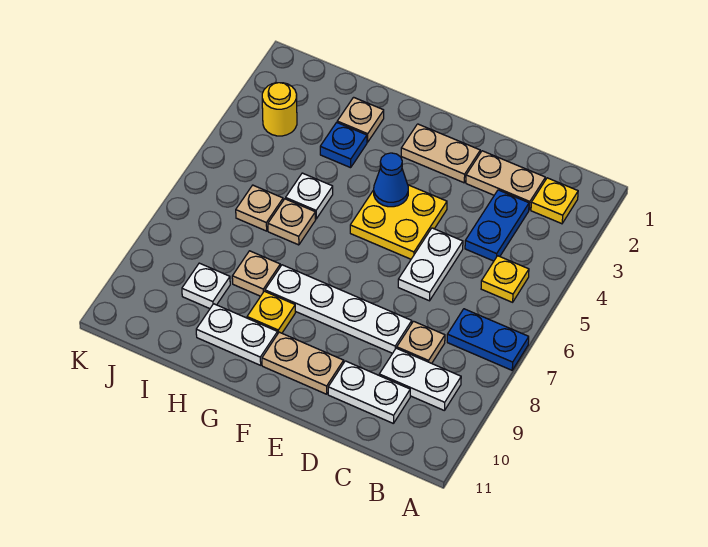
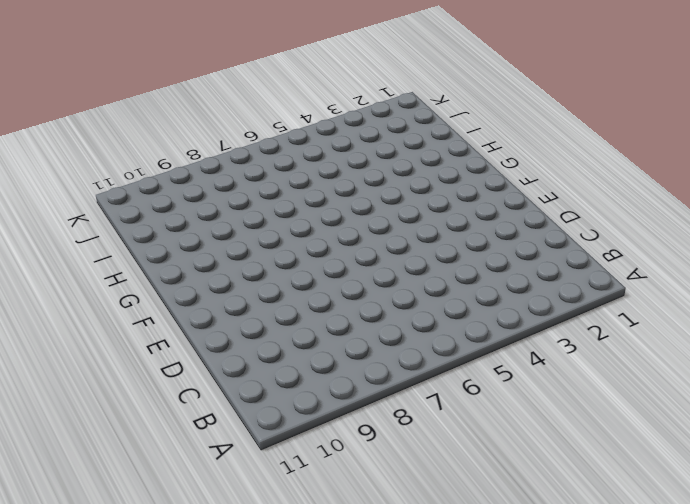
none -> blue plate A7:B7 level 1
none -> yellow plate B2 level 1
none -> yellow plate B5 level 1

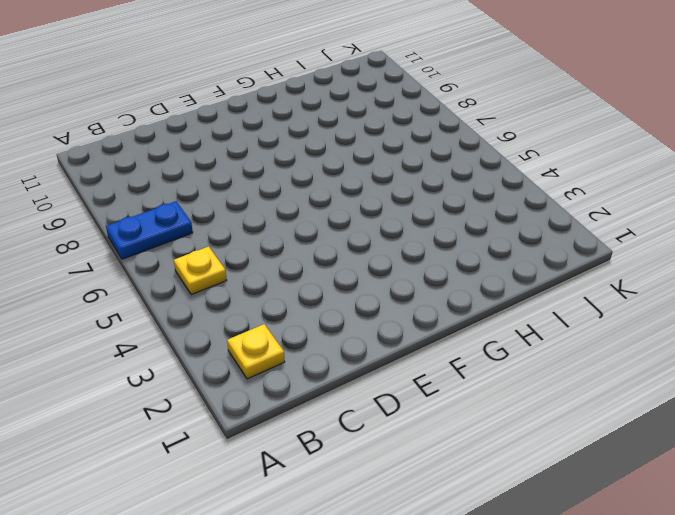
none -> white plate B9:C9 level 1
none -> tan plate C2:D2 level 1
none -> blue plate C3:C4 level 1

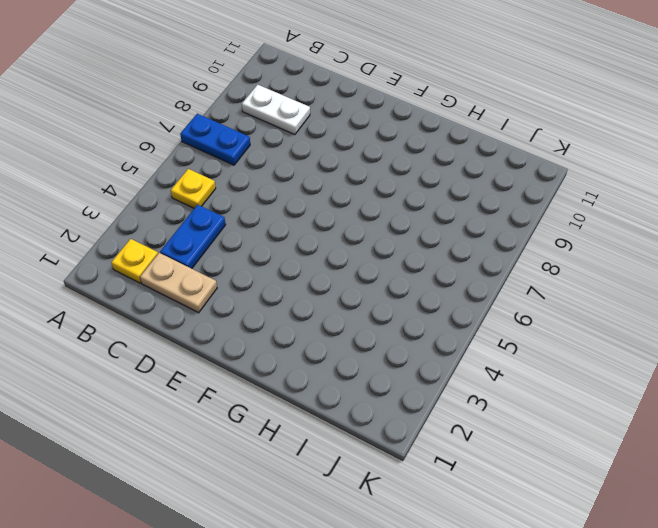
none -> tan plate C8 level 1
none -> white plate C10:D10 level 1
none -> white plate D5:D6 level 1

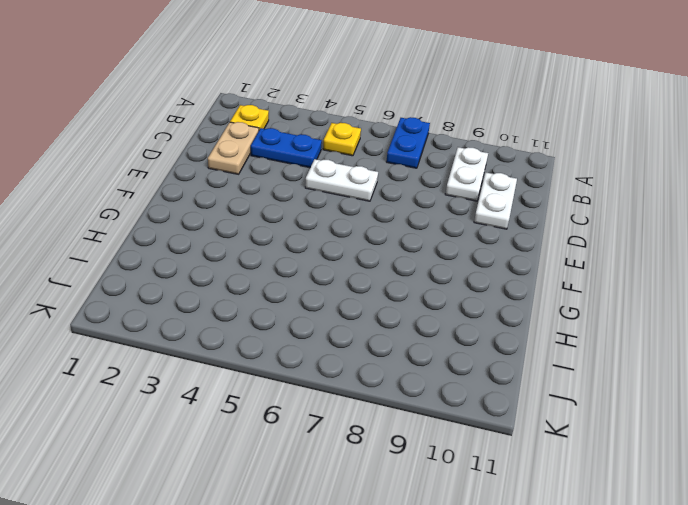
none -> tan plate C8 level 1
none -> white plate D8:G8 level 1
none -> tan plate E2:F2 level 1

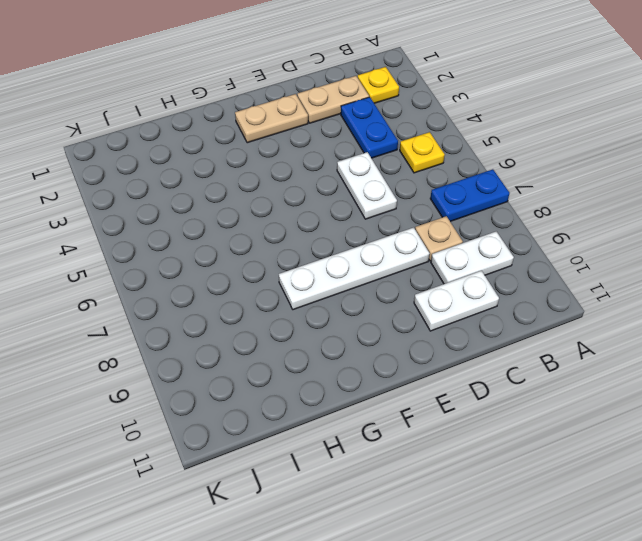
none -> yellow plate E4:F5 level 1
none -> tan plate E10:F10 level 1
none -> yellow plate G9 level 1

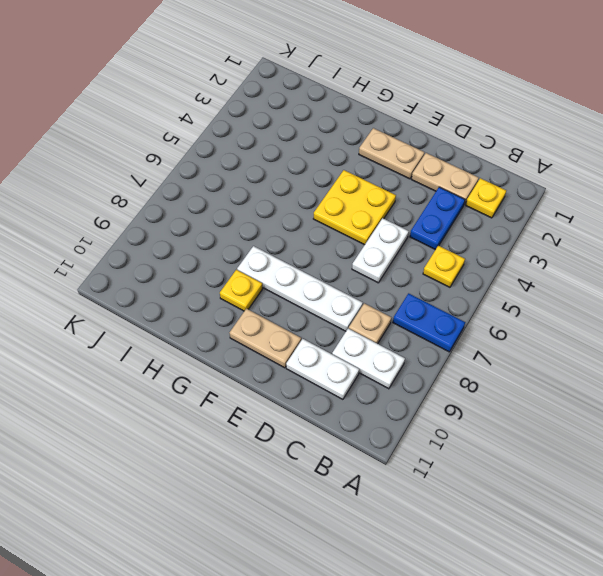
none -> white plate G10:H10 level 1
none -> tan plate H2 level 1
none -> blue plate H3 level 1

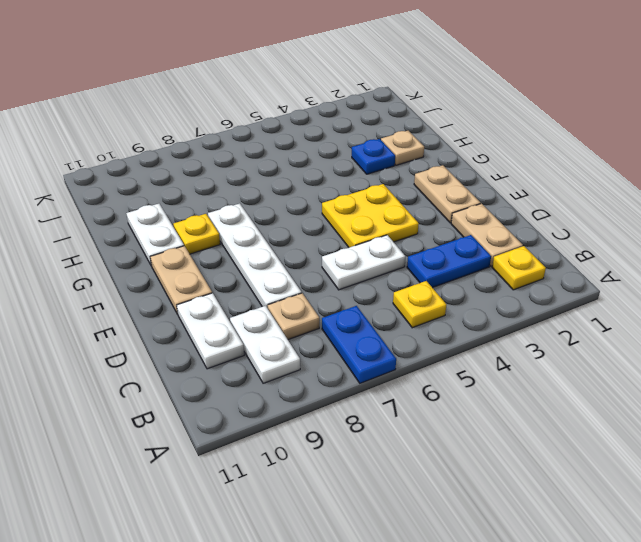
none -> white plate H5 level 1
none -> tan plate H6 level 1
none -> tan plate H8 level 1

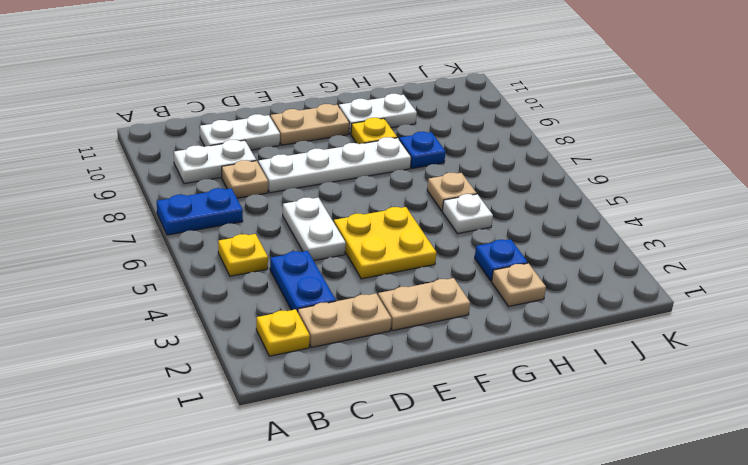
blue plate H8 level 1 -> tan plate H8 level 1
none -> tan plate I6 level 1
none -> white plate I9 level 1
none -> yellow round brick J3 level 1

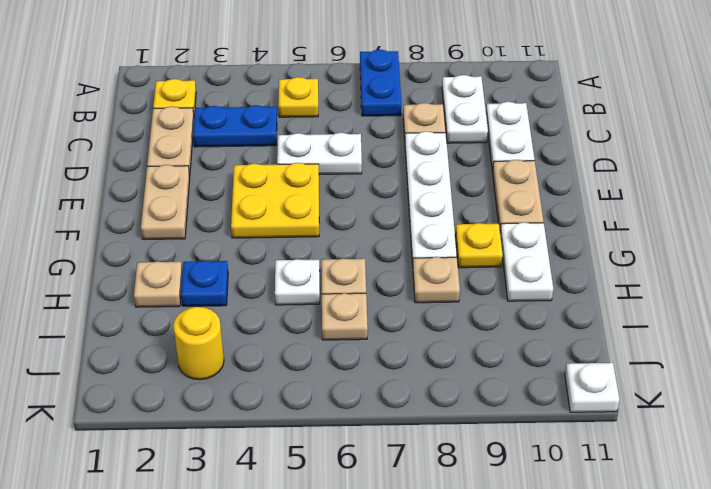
white plate K11 level 1 -> white plate I9 level 1
none -> blue cone F4 level 2

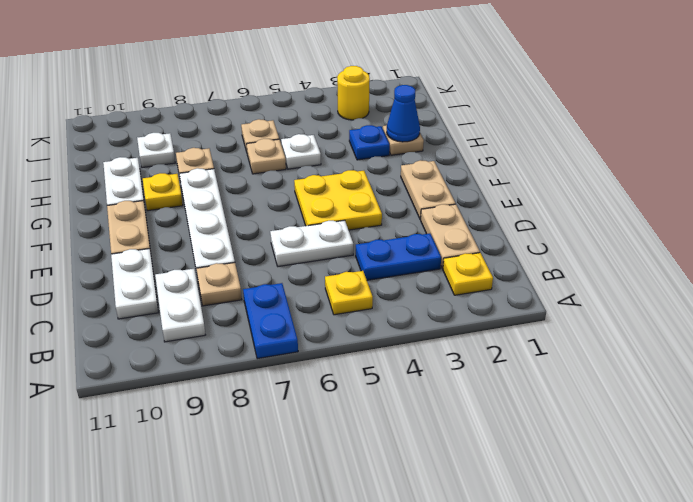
blue cone H2 level 2 -> blue cone F4 level 2

